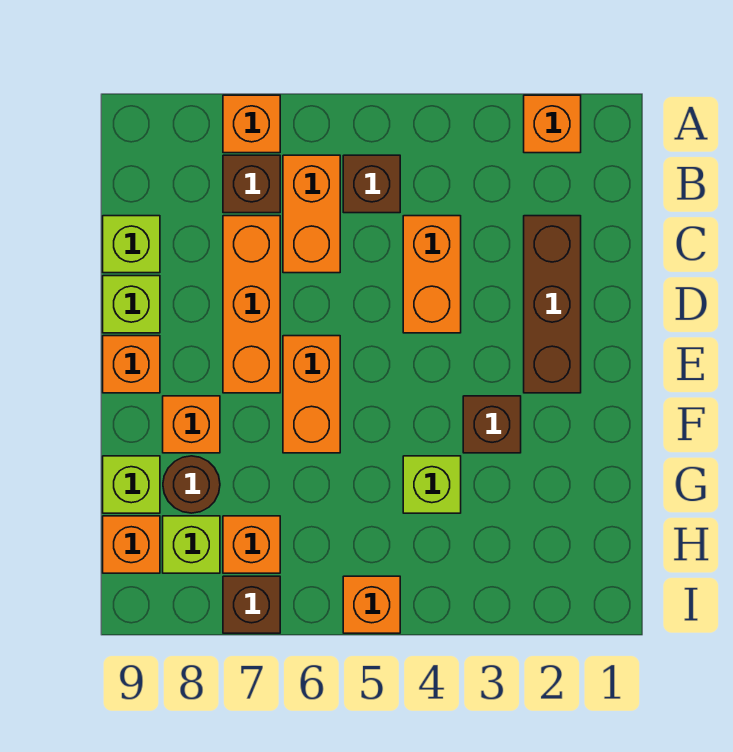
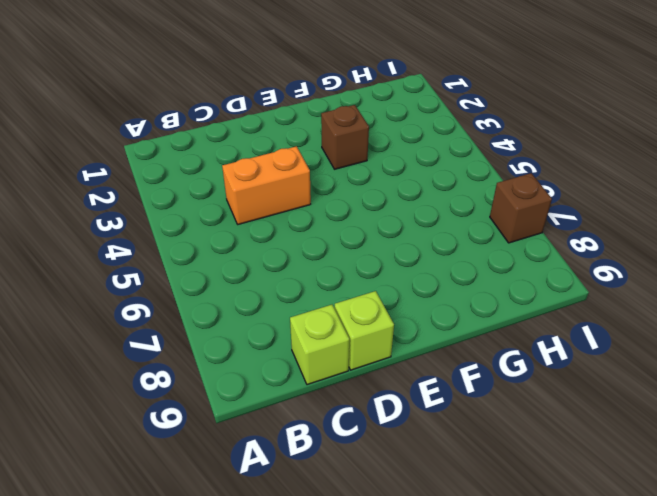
none -> orange brick A2 level 1
none -> orange brick A7 level 1
none -> brown brick B5 level 1

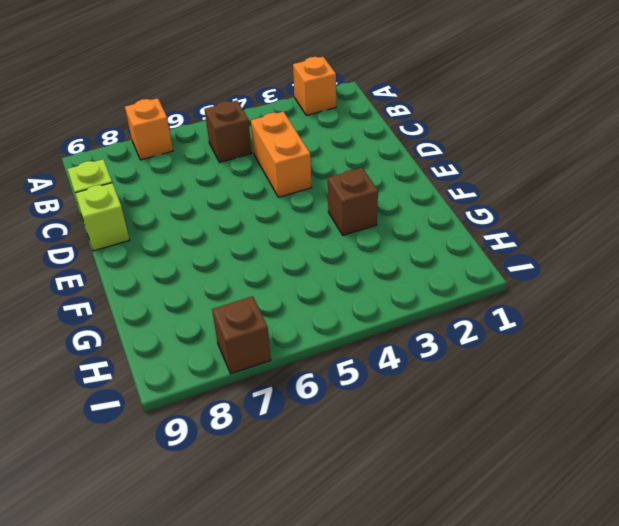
none -> orange brick B6:C6 level 1
none -> brown brick B7 level 1
none -> brown brick C2:E2 level 1

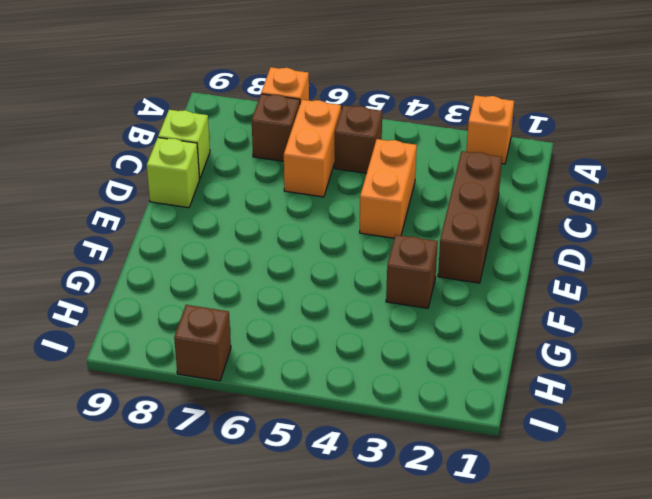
none -> orange brick C7:E7 level 1
none -> orange brick E6:F6 level 1
none -> orange brick E9 level 1

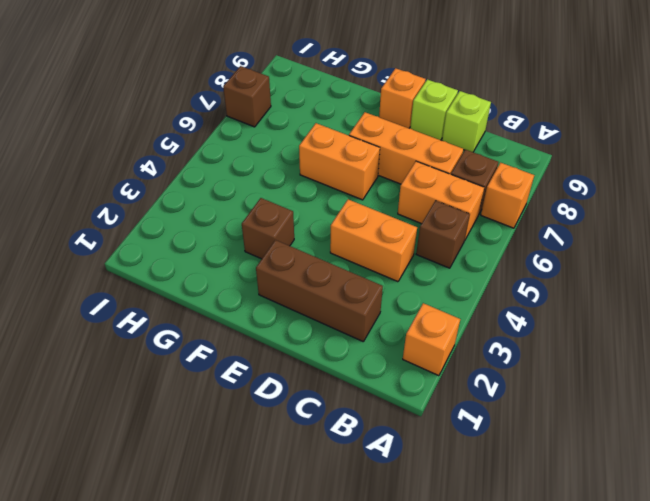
none -> orange brick F8 level 1
none -> lime brick G4 level 1
none -> brown round brick G8 level 1

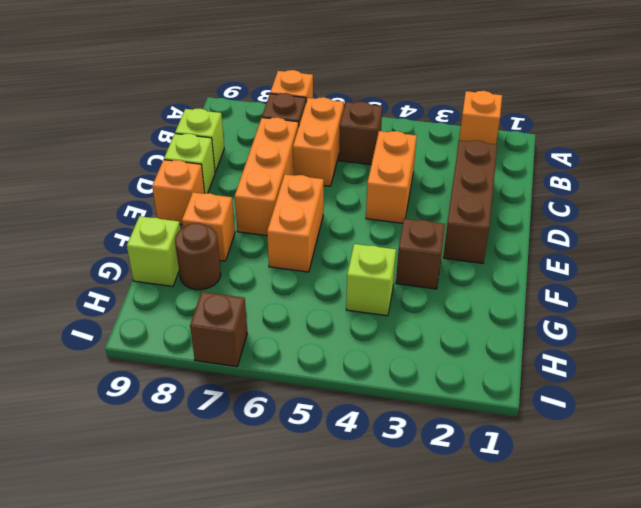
none -> orange brick H7 level 1
none -> lime brick H8 level 1
none -> orange brick H9 level 1

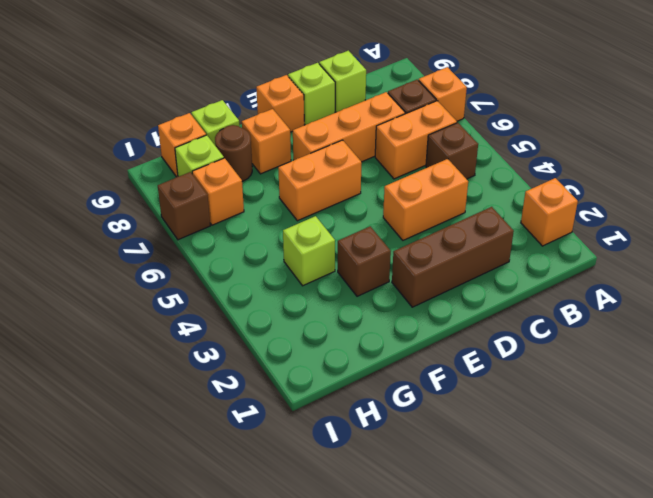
none -> orange brick I5 level 1

